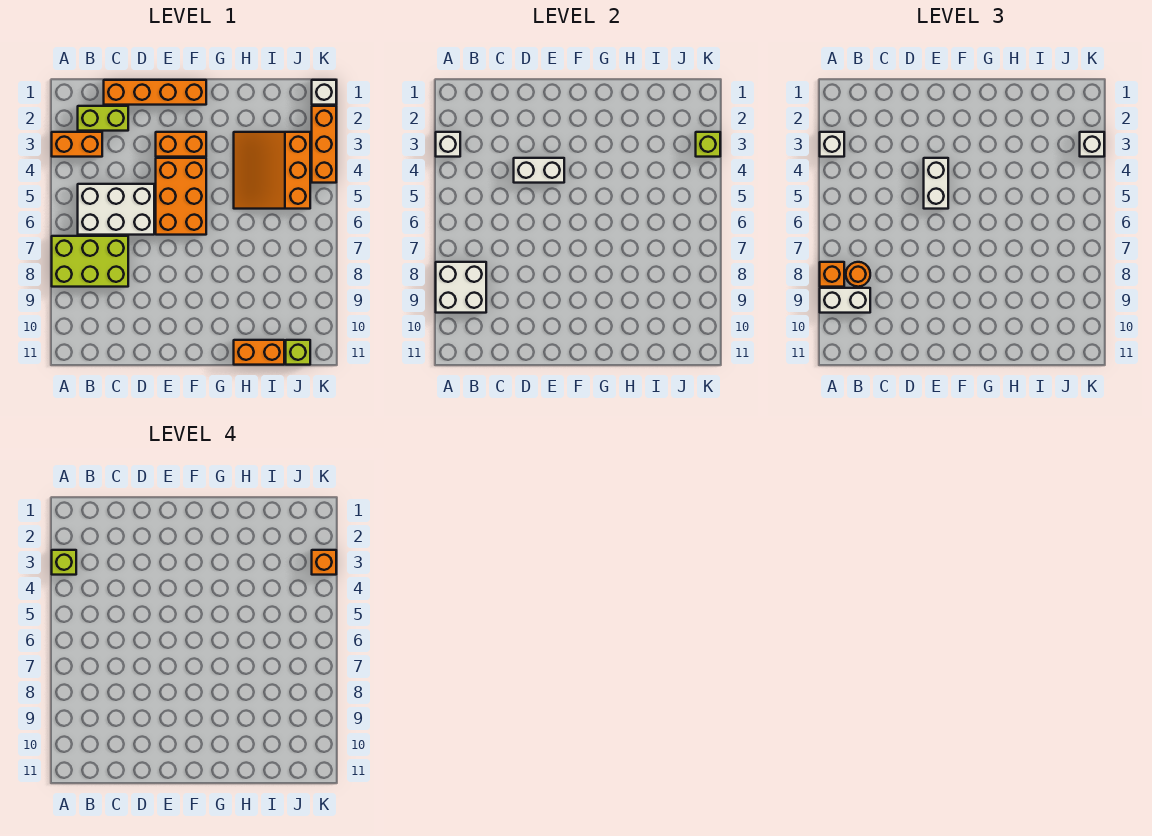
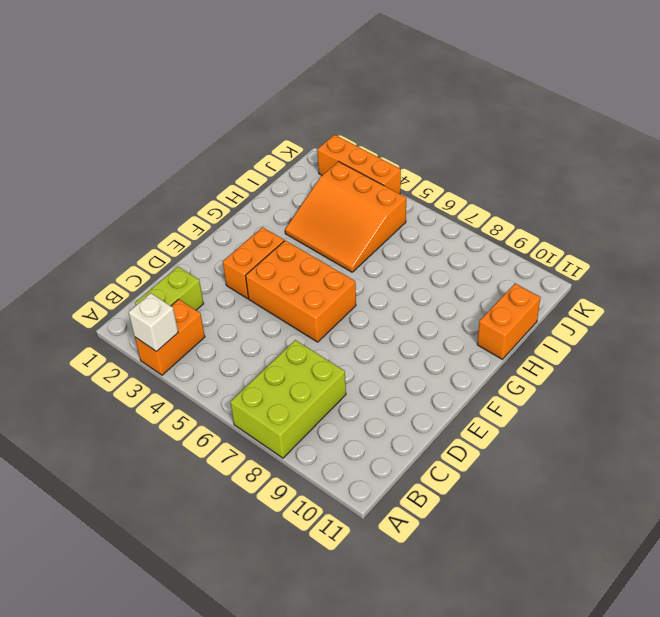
none -> white brick B5:D6 level 1
none -> orange brick C1:F1 level 1
none -> lime brick J11 level 1

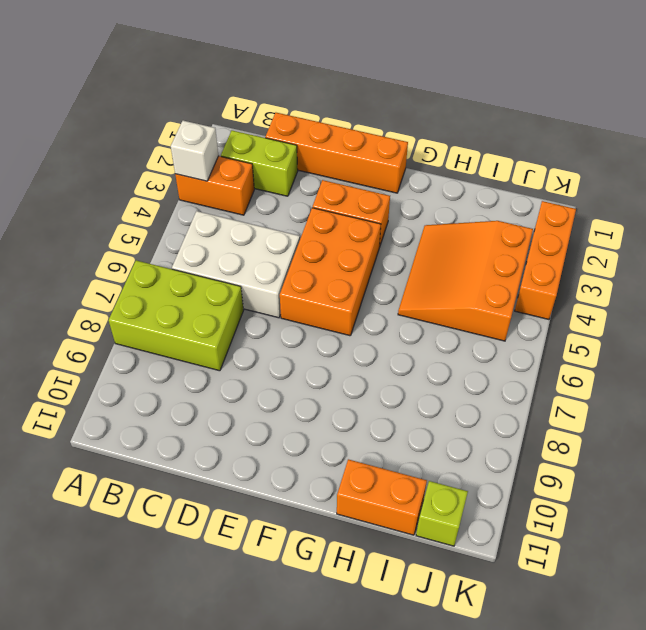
none -> white brick K1 level 1
none -> white brick A8:B9 level 2
none -> white brick D4:E4 level 2

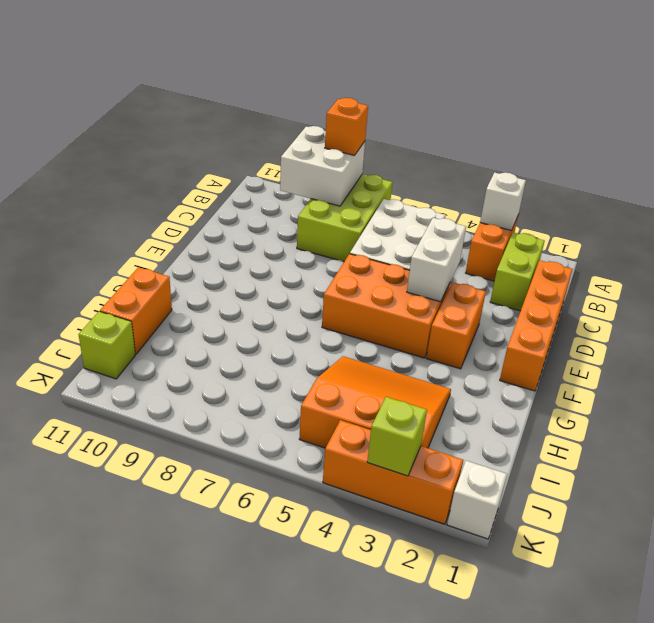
none -> white brick A3 level 3
none -> white brick A9:B9 level 3
none -> orange round brick B8 level 3

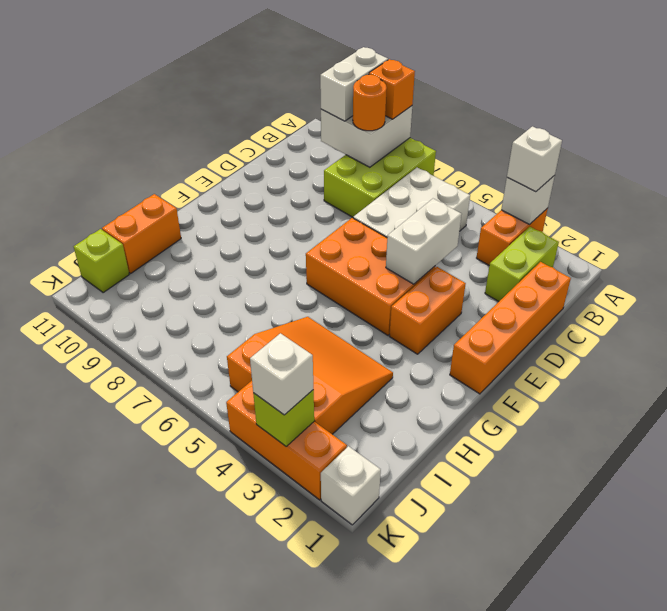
none -> white brick E4:E5 level 3
none -> lime brick A3 level 4
none -> orange brick K3 level 4

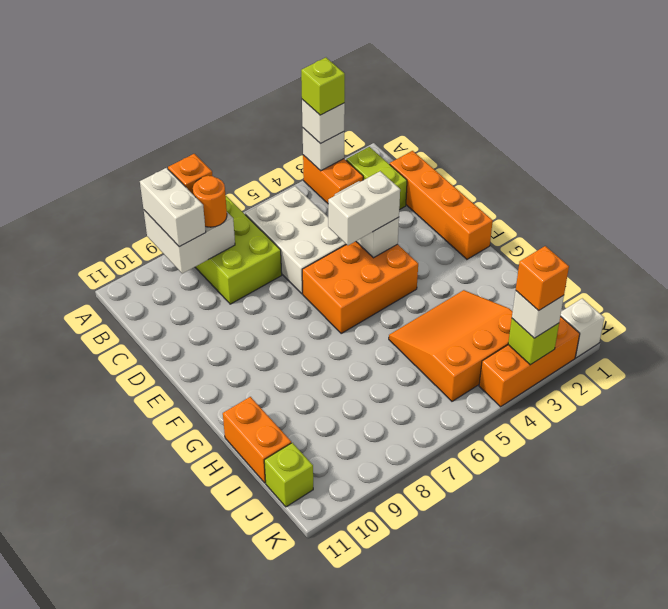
none -> orange brick E3:F3 level 1

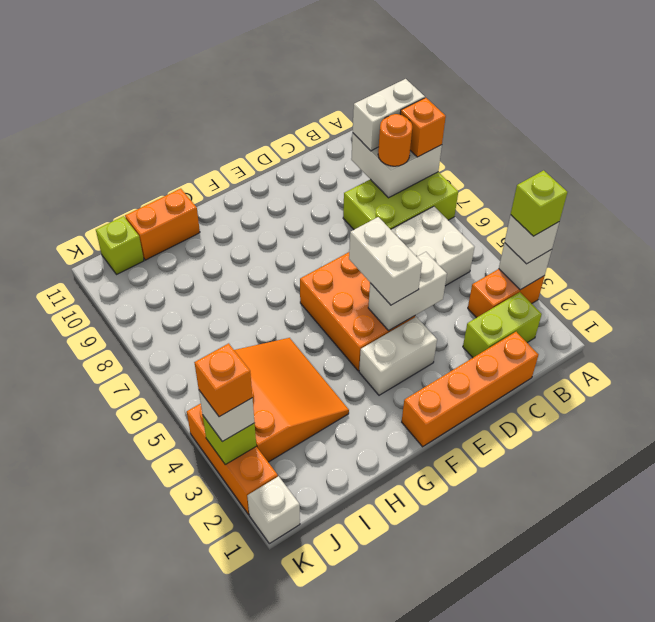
white brick E3:F3 level 1 -> orange brick E3:F3 level 1

